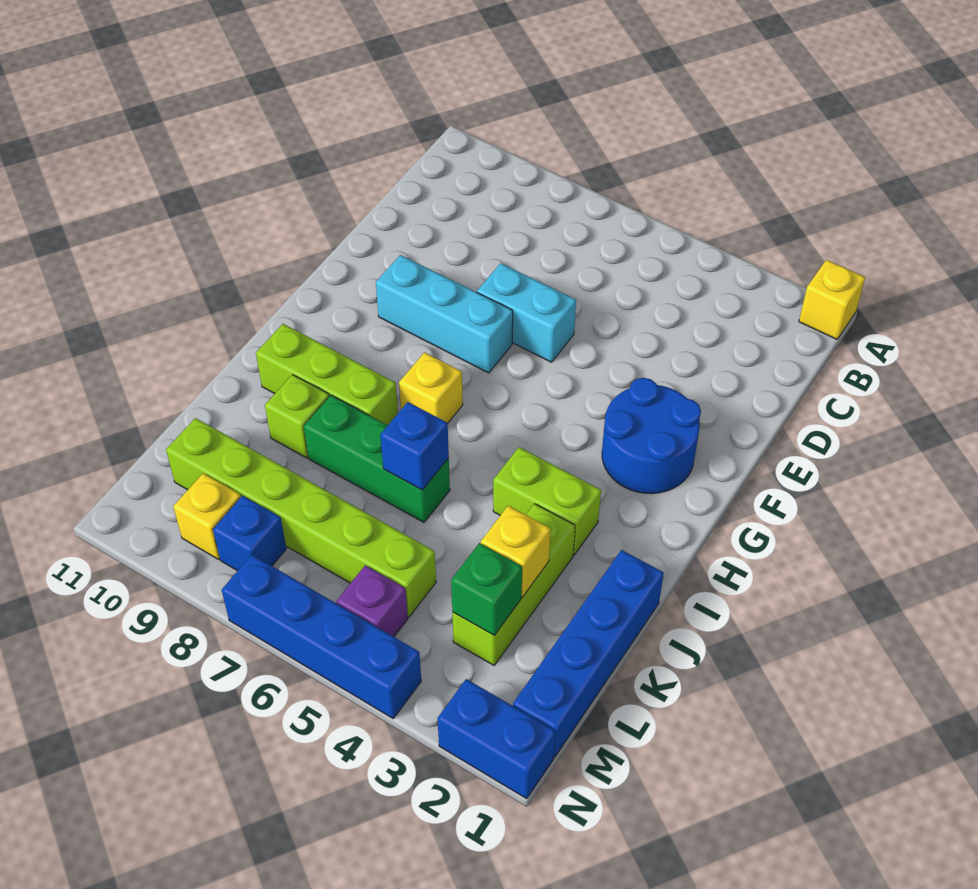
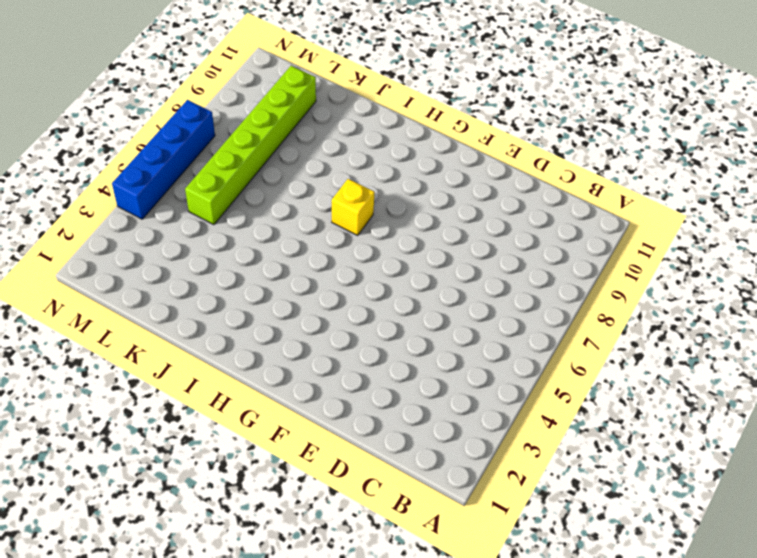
none -> yellow brick A1 level 1
none -> cyan brick E6:E7 level 1
none -> blue round brick F2:G3 level 1

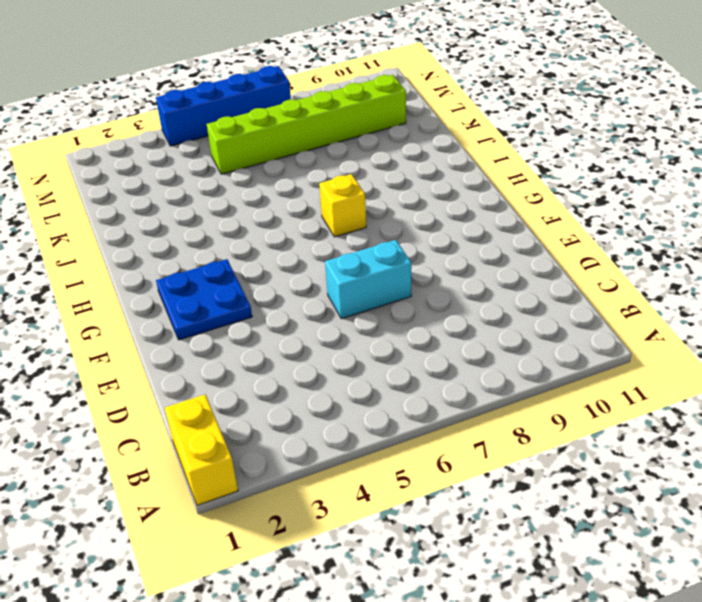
yellow brick A1:B1 level 1 -> yellow brick A1 level 1
blue plate F2:G3 level 1 -> blue round brick F2:G3 level 1
none -> cyan brick F7:F9 level 1
none -> lime brick I3:I4 level 1
none -> lime brick I8:I10 level 1

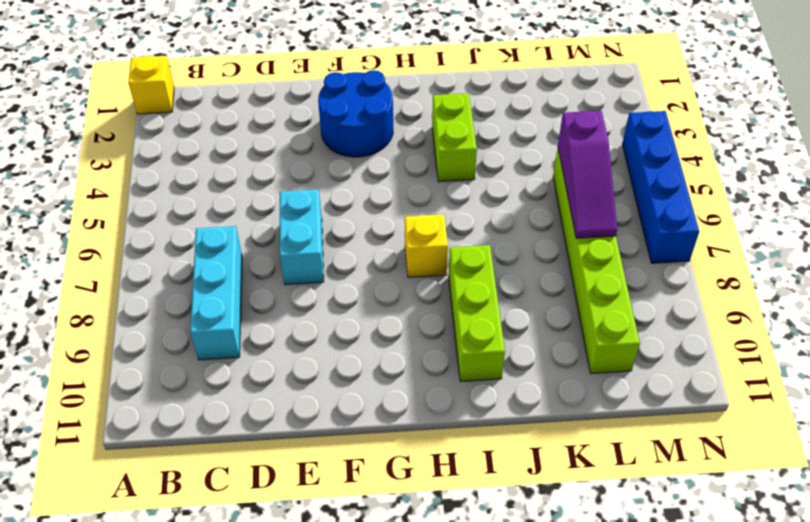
cyan brick C7:C9 level 1 -> cyan brick F7:F9 level 1
purple slope L5:L7 level 2 top 5 -> none
none -> blue brick J1:M1 level 1
none -> lime brick J3:L3 level 1
none -> green brick J6:J8 level 1

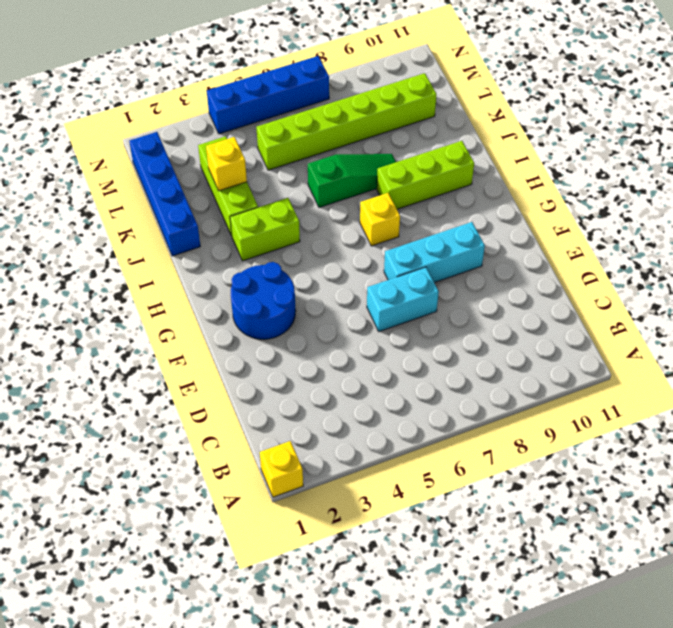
green slope J6:J8 level 1 top 6 -> green brick J6:J8 level 1
none -> lime brick J9 level 1
none -> purple brick M5 level 1
none -> blue brick M8 level 1

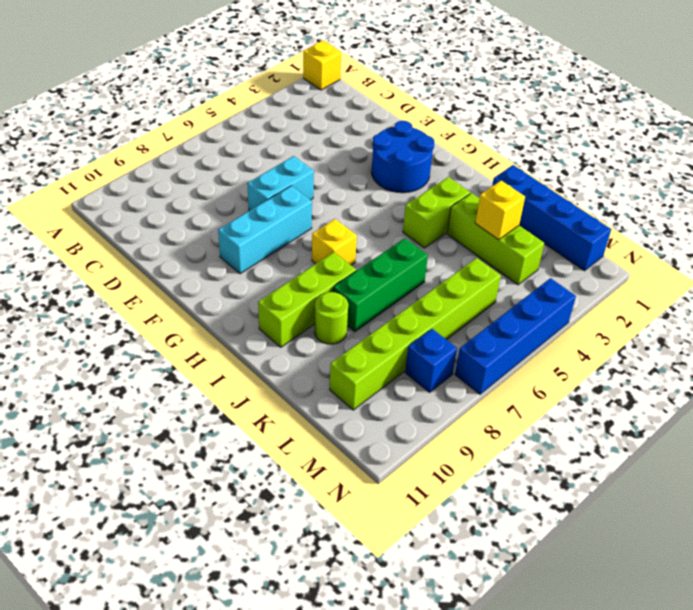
lime round brick J9 level 1 -> lime brick J9 level 1
none -> purple brick M5 level 1
none -> yellow brick M9 level 1
none -> blue brick N1:N2 level 1

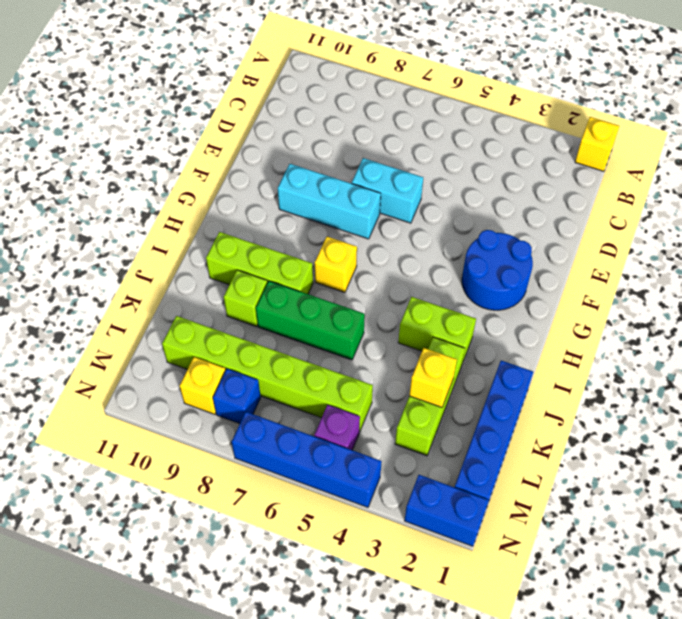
none -> blue brick J6 level 2
none -> green brick L3 level 2

